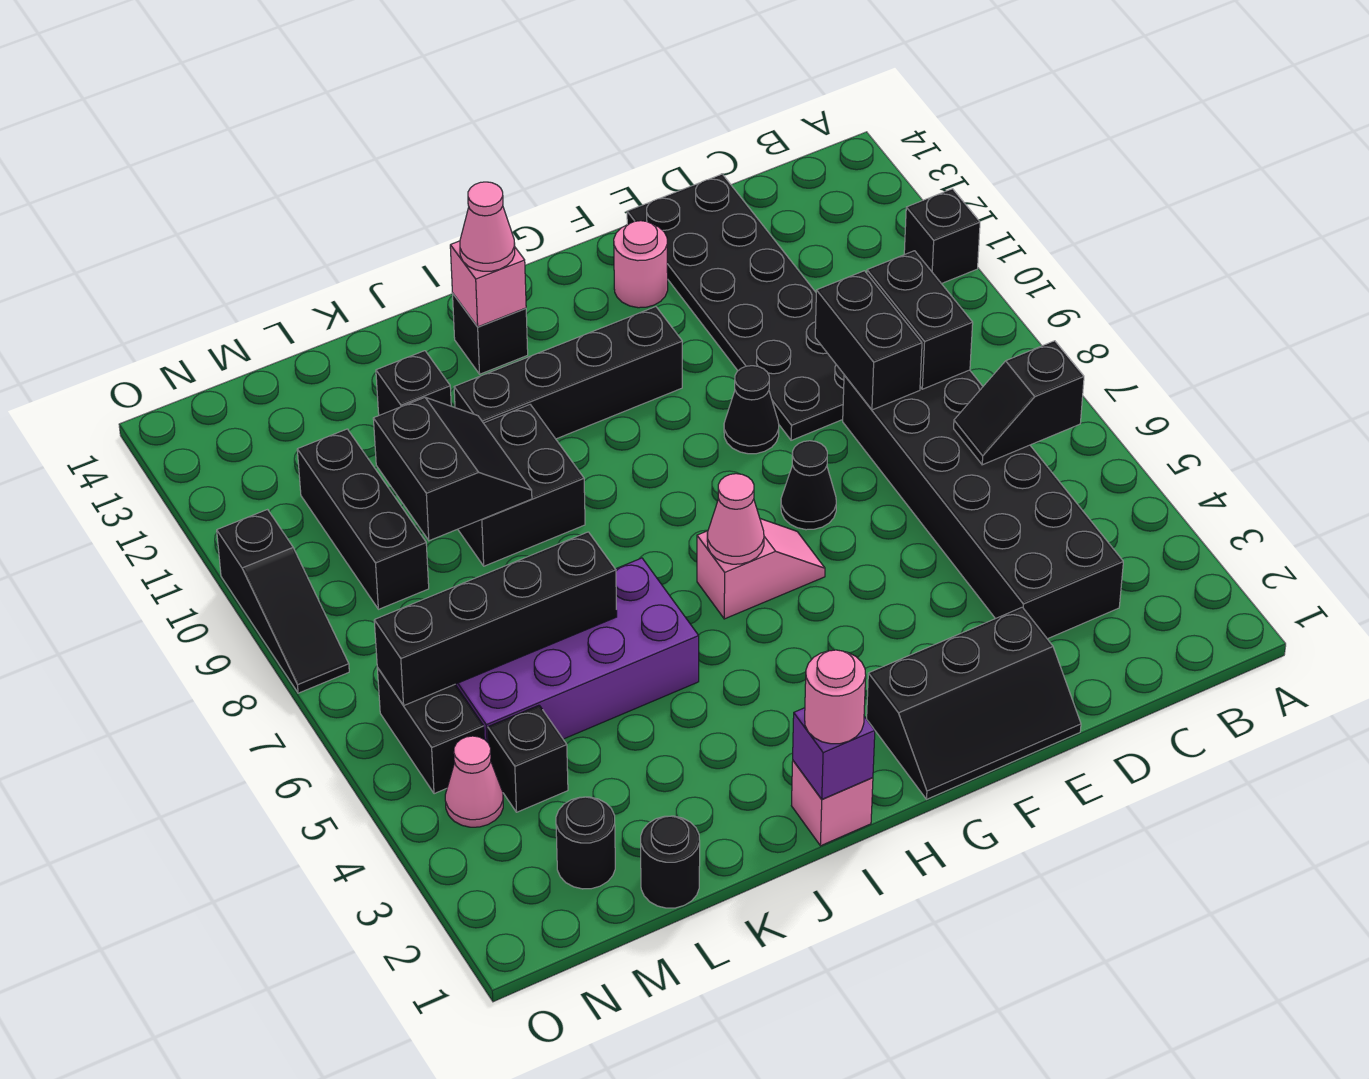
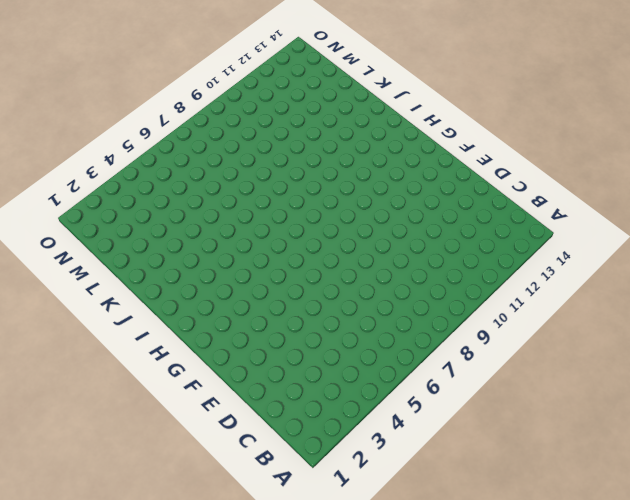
none -> black brick A11 level 1
none -> black brick C3:D8 level 1
none -> black plate D9:E14 level 1
none -> black slope E1:G2 level 1 top 2

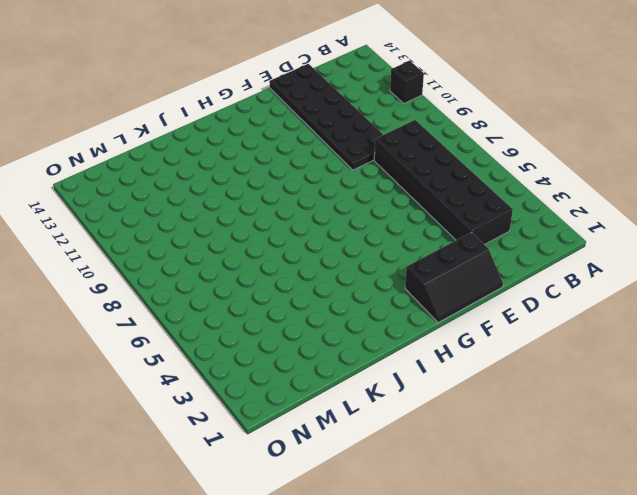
none -> black cone F7 level 1
none -> black cone F9 level 1
none -> pink round brick F13 level 1
none -> pink slope G6:H6 level 1 top H

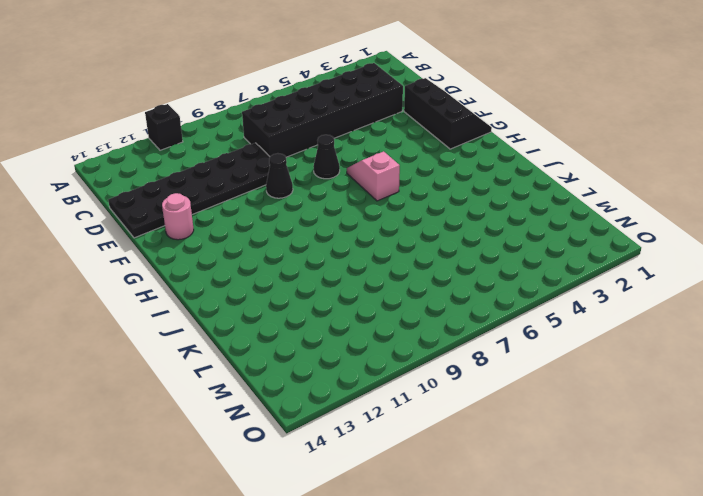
none -> black brick G11:J11 level 1
none -> pink brick I1 level 1
none -> black brick I13 level 1
none -> purple brick J5:M6 level 1

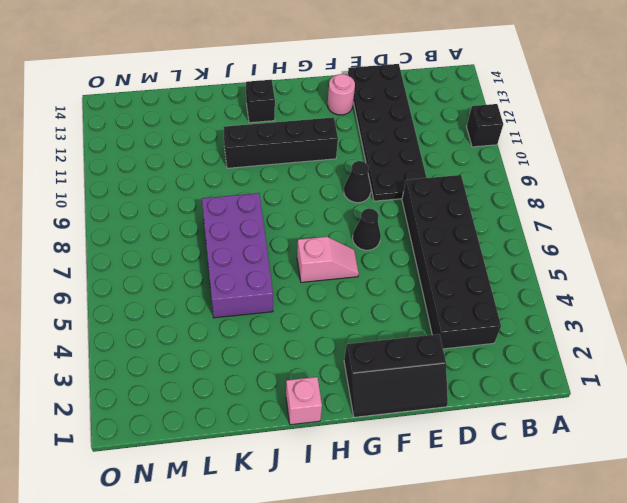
purple brick J5:K8 level 1 -> purple brick J5:M6 level 1
none -> black brick J9:K10 level 1
none -> black brick K12 level 1
none -> black round brick L1 level 1
none -> black round brick M2 level 1

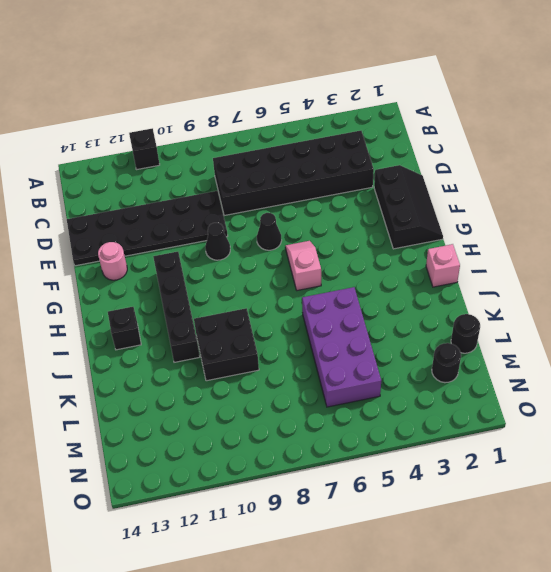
none -> black brick K12 level 1
none -> black brick M4 level 1
none -> black brick M9:M11 level 1
none -> pink cone N4 level 1

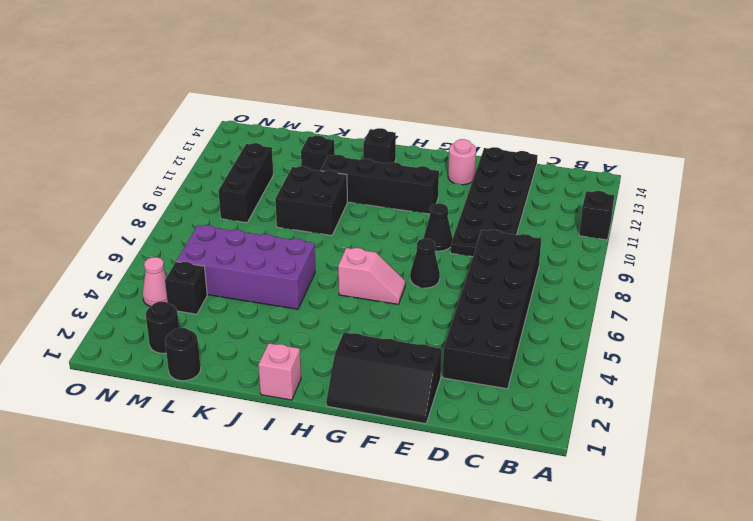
none -> black brick N5:N6 level 1
none -> black slope O8:O10 level 1 top 10
none -> black slope B6:C6 level 2 top B
none -> black brick C8:C9 level 2

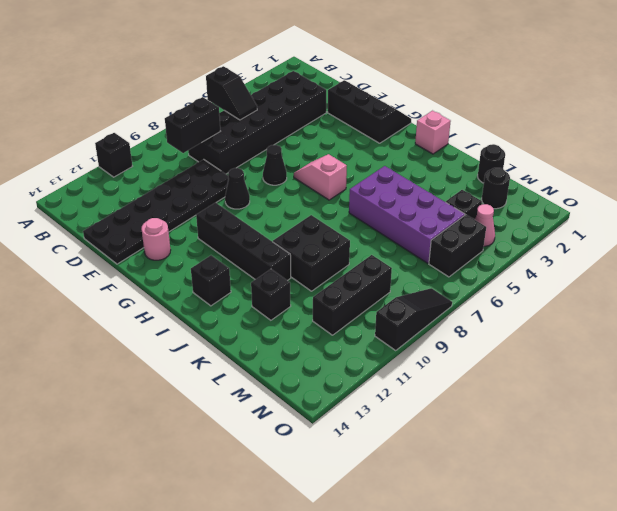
none -> black brick D8:D9 level 2
none -> pink cone H6 level 2
none -> purple brick I1 level 2
none -> pink brick I13 level 2

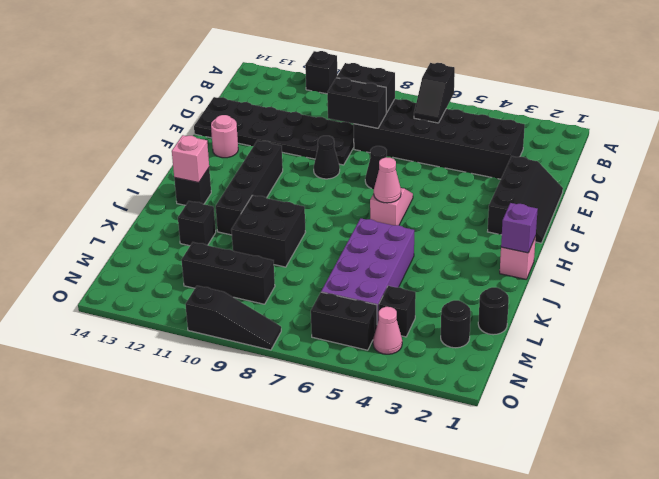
none -> black brick K6:N6 level 2
none -> black slope K9:L10 level 2 top L
none -> pink round brick I1 level 3
none -> pink cone I13 level 3

